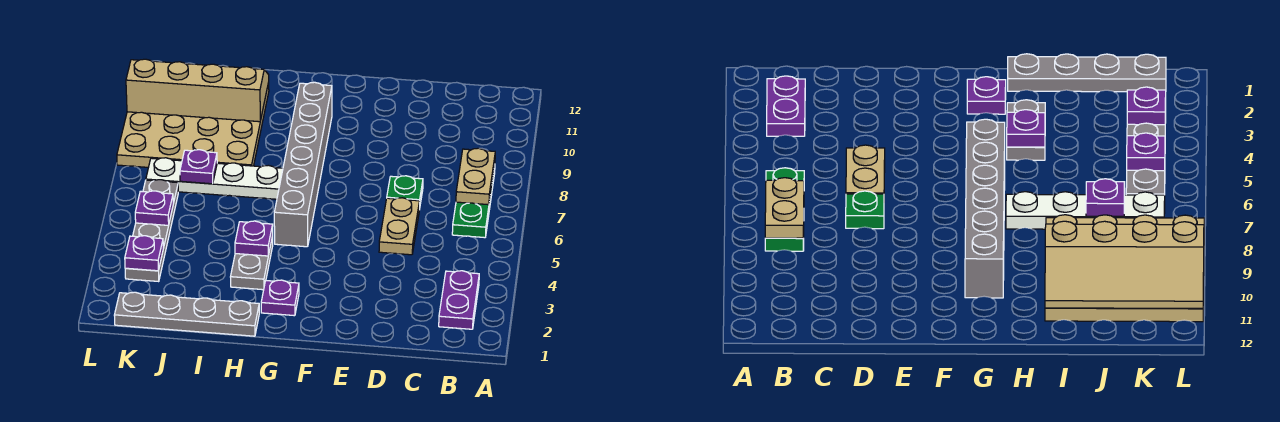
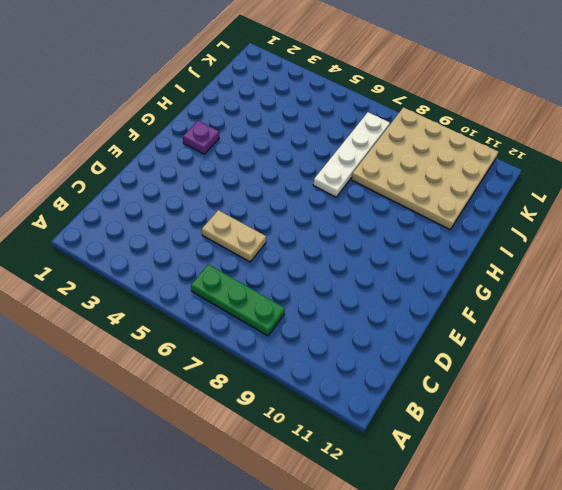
none -> purple plate B2:B3 level 1
none -> green plate D7 level 1
none -> grey brick G5:G10 level 1

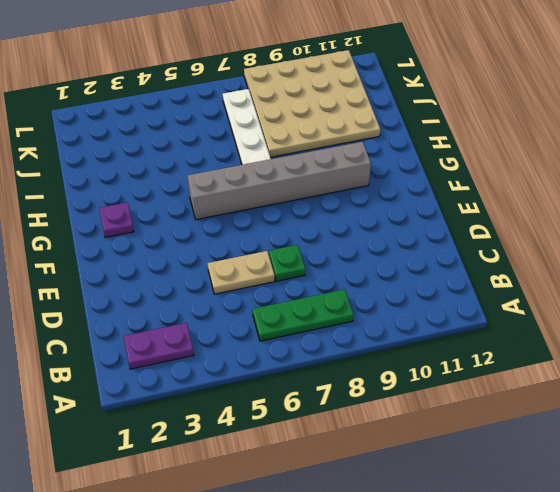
none -> grey plate H1:K1 level 1
none -> grey plate H3:H4 level 1
none -> grey plate K3:K6 level 1

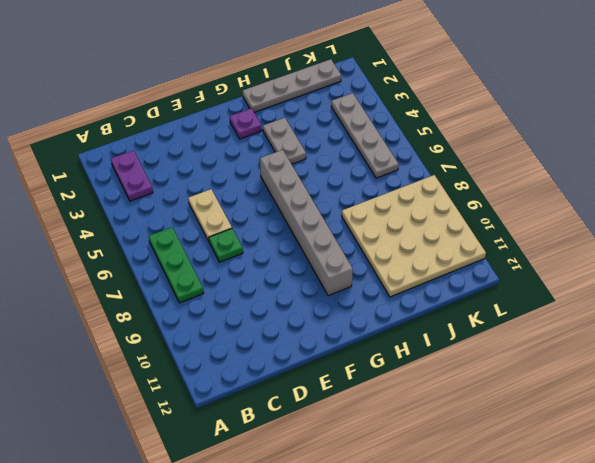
none -> white plate H7:K7 level 1
none -> tan plate B7:B8 level 2
none -> purple plate H4 level 2

